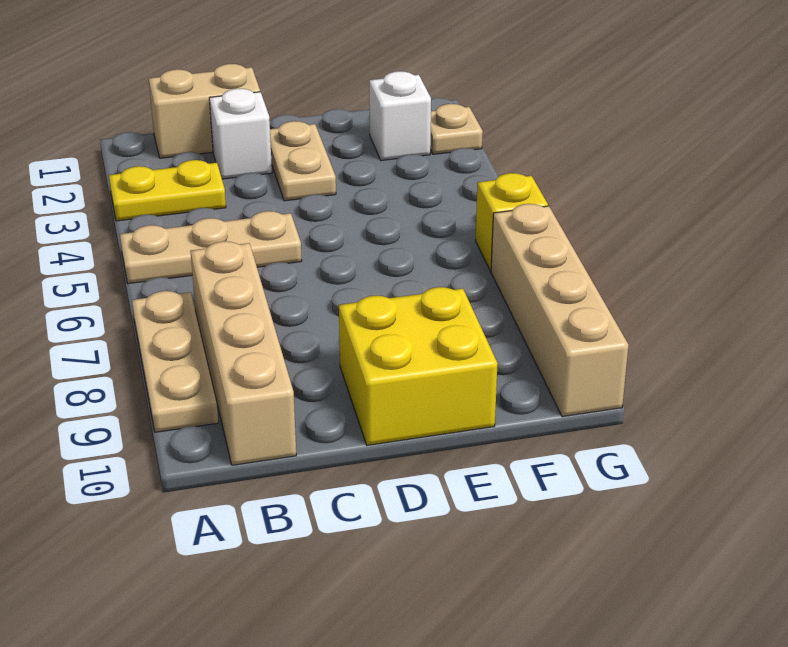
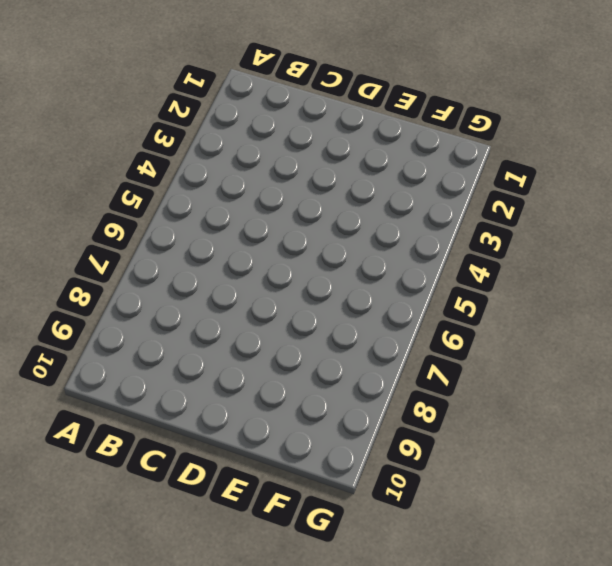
none -> yellow plate A3:B3 level 1
none -> tan plate A5:C5 level 1
none -> tan plate A7:A9 level 1

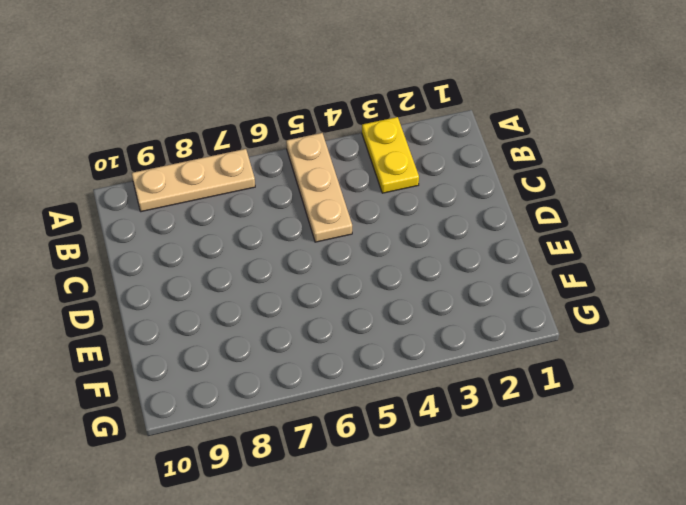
none -> tan brick B1:C1 level 1
none -> tan brick B7:B10 level 1
none -> white brick C2 level 1

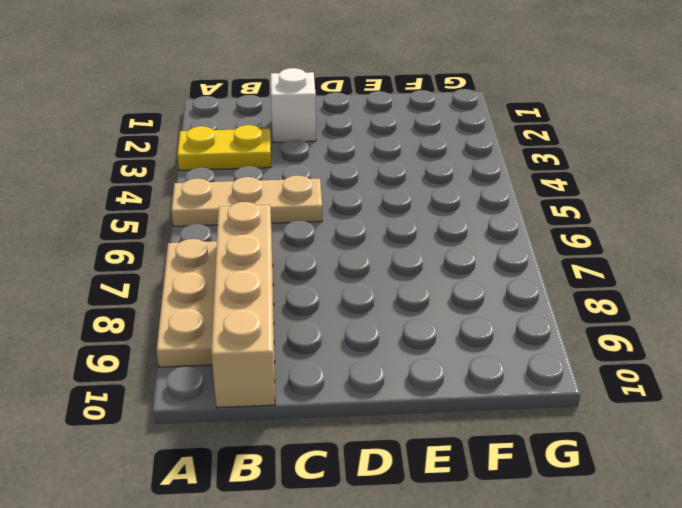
none -> tan brick B1:C1 level 1
none -> tan plate D2:D3 level 1
none -> yellow brick D9:E10 level 1

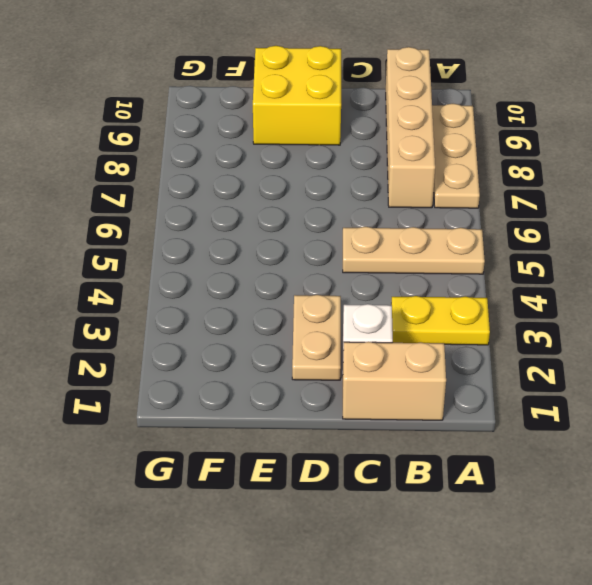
none -> white brick F2 level 1
none -> tan plate G2 level 1
none -> yellow brick G6 level 1

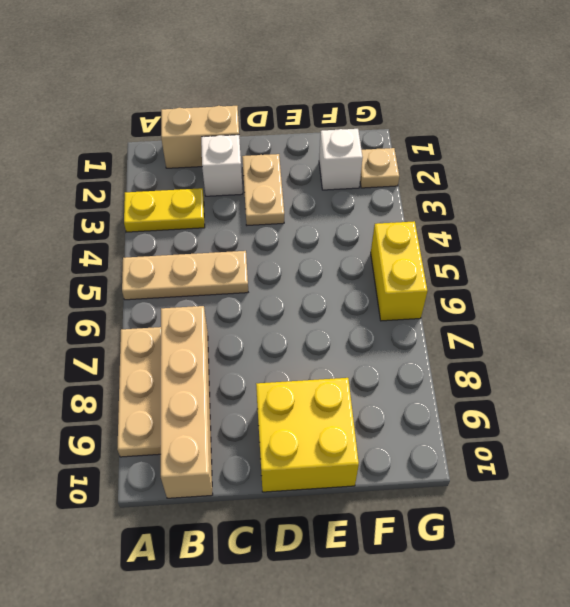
yellow brick G5:G6 level 1 -> yellow brick G6 level 1
none -> tan brick G7:G10 level 1

